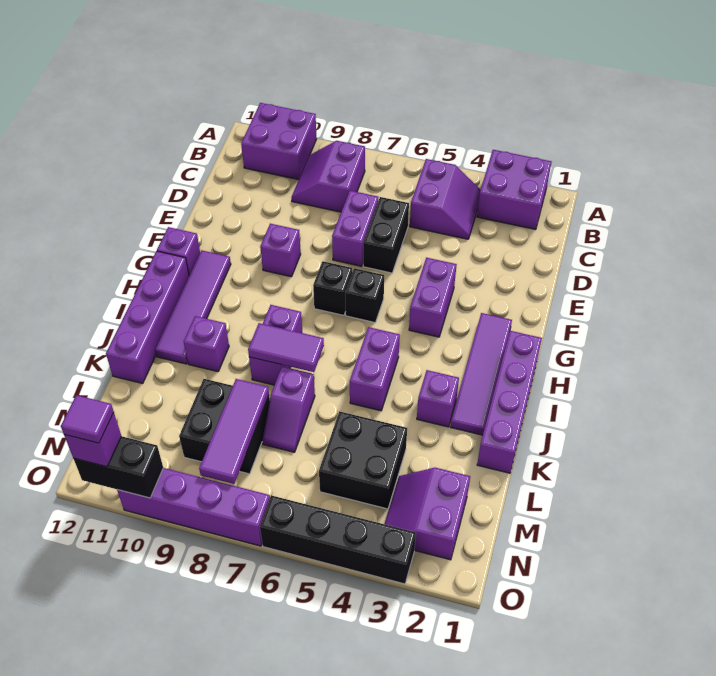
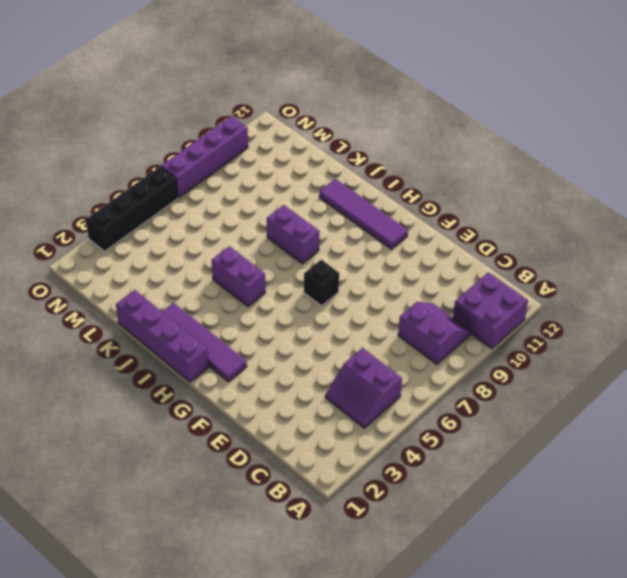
none -> purple brick A2:B3 level 1
none -> black brick D6:E6 level 1
none -> purple brick D7:E7 level 1
none -> purple brick F4:G4 level 1

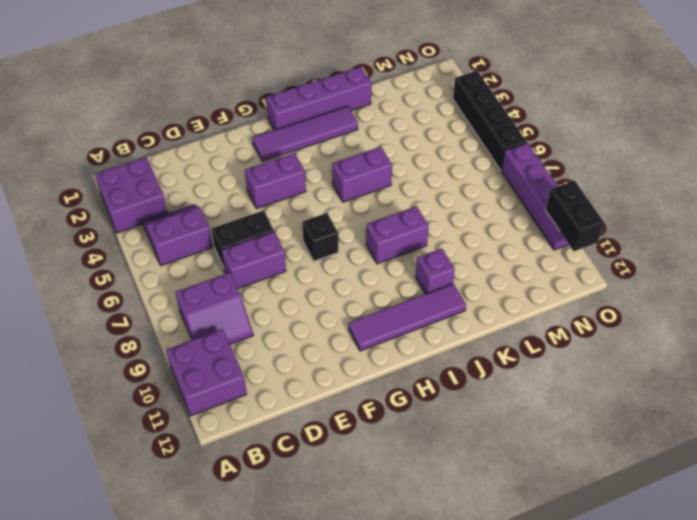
none -> purple brick F9 level 1
none -> black brick G6 level 1
none -> purple brick G12 level 1
none -> purple brick H12:K12 level 1

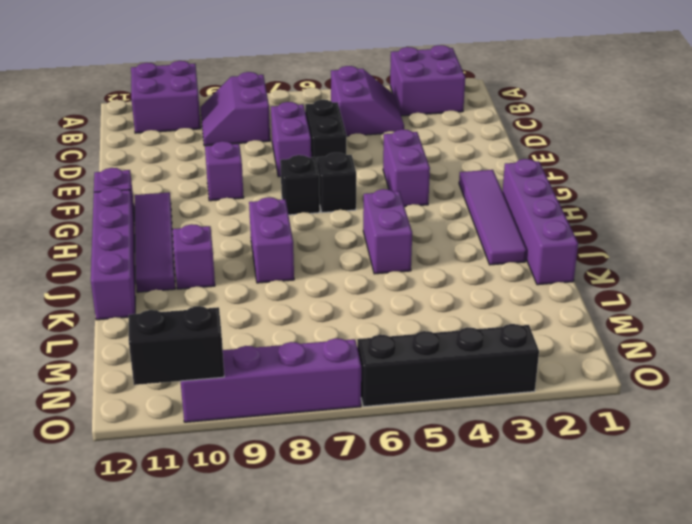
none -> purple brick J3 level 1
none -> purple slope K7:L7 level 1 top K
none -> black brick L4:M5 level 1
none -> black brick L8:M9 level 1

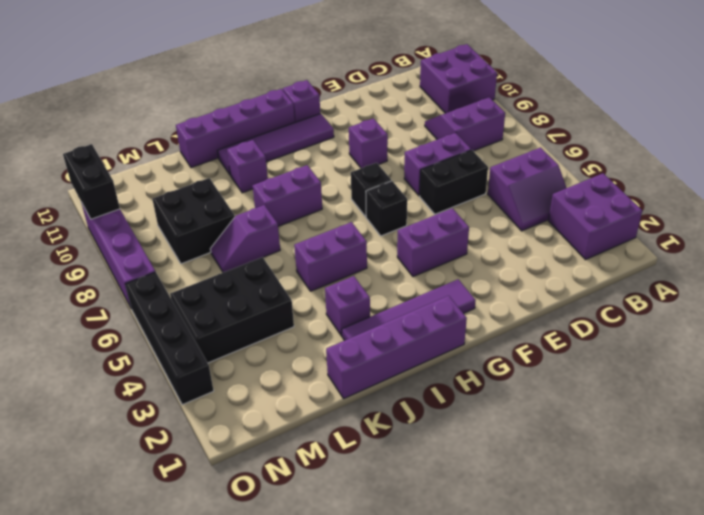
black brick L4:N5 level 1 -> black brick L4:M5 level 1
none -> purple slope M2:N3 level 1 top 2
none -> purple tile J7:J8 level 2
none -> purple tile L8:N8 level 2
none -> purple brick O11 level 3

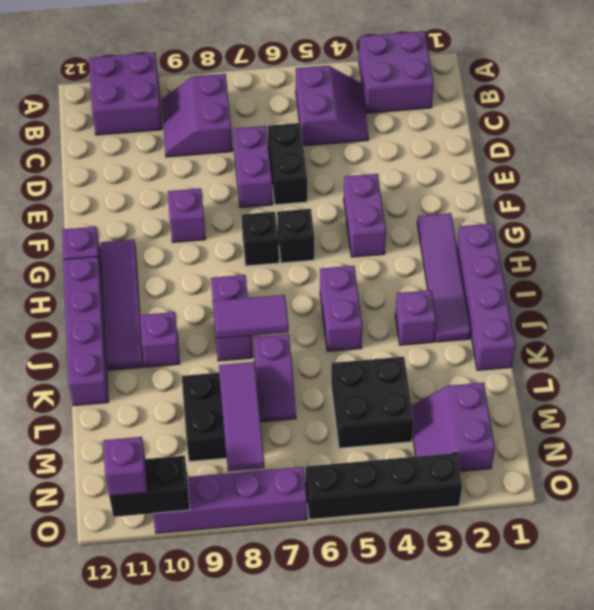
none -> purple tile O11 level 4

